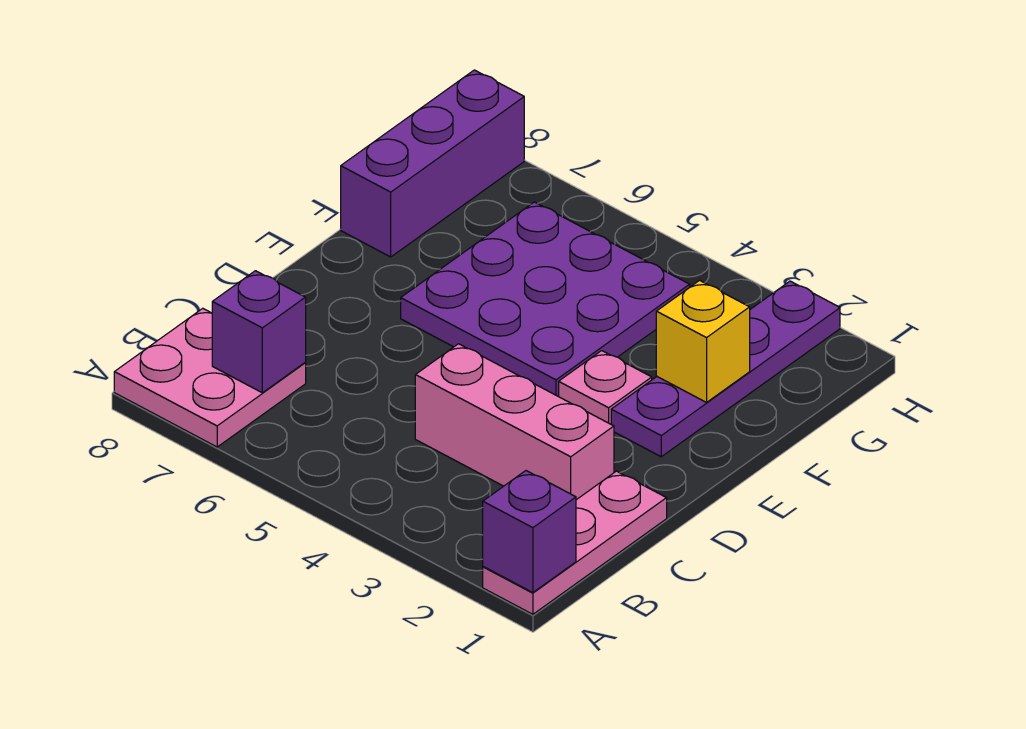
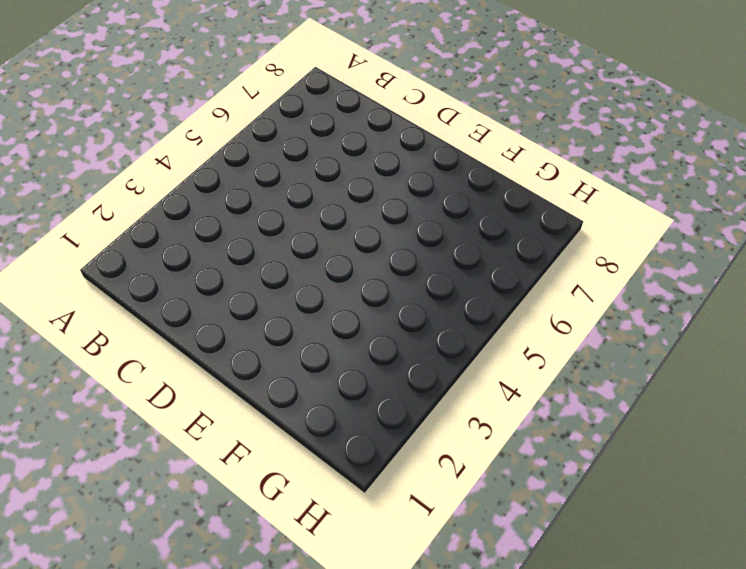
none -> pink plate A1:C1 level 1
none -> pink plate A7:B8 level 1

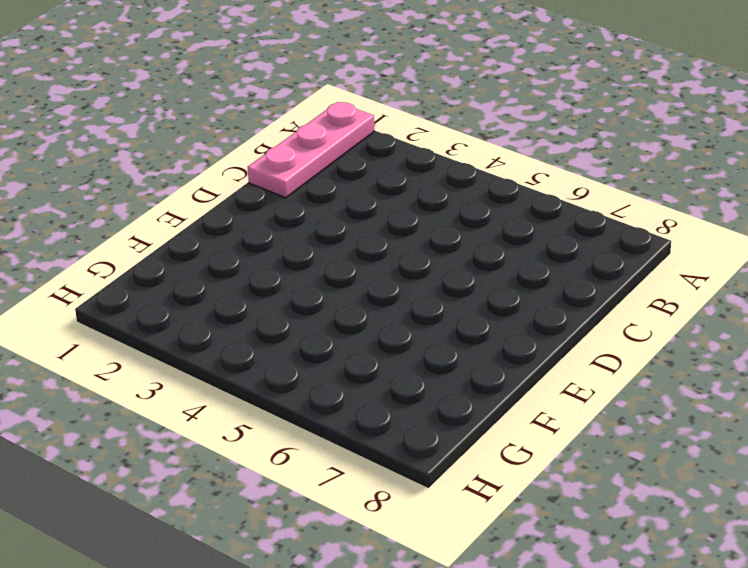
none -> pink plate A7:B8 level 1
none -> pink brick C2:C4 level 1

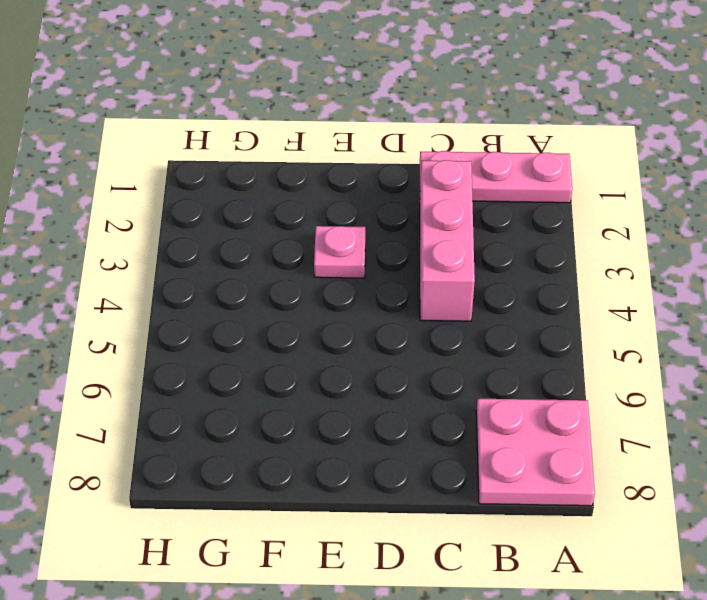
none -> purple plate E2:H2 level 1
none -> purple plate E4:G6 level 1

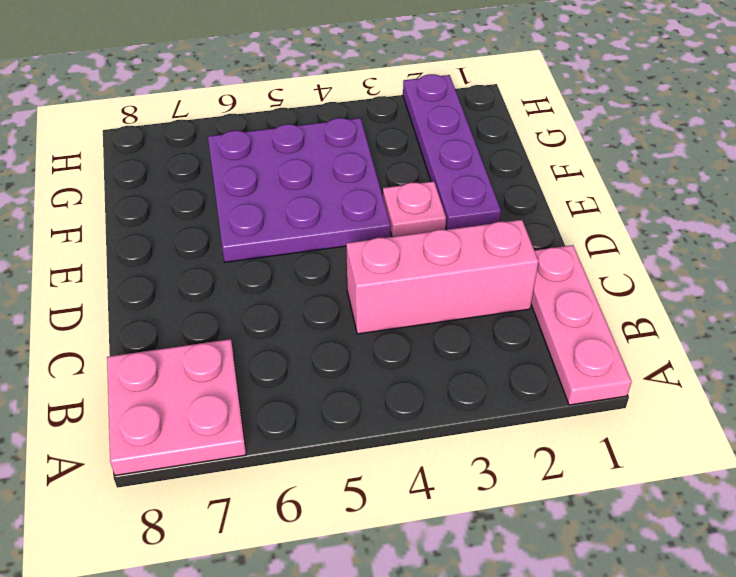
none -> purple brick F8:H8 level 1
none -> purple brick A1 level 2

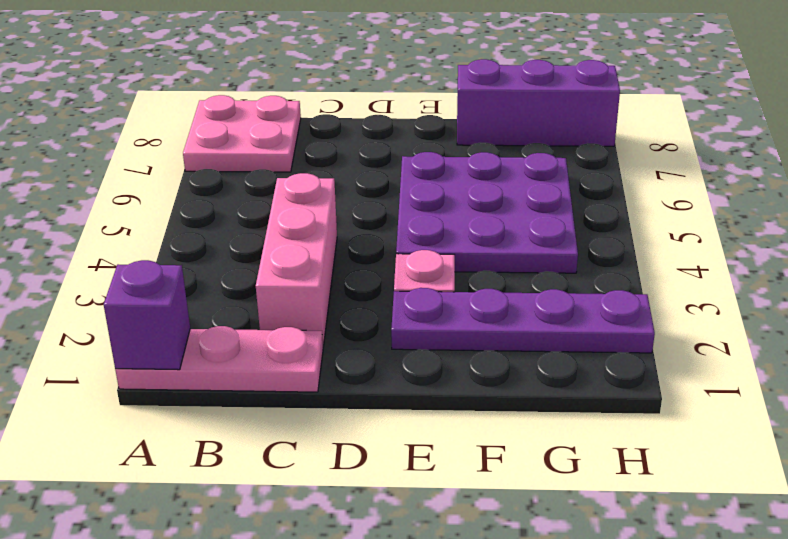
none -> purple brick B7 level 2
none -> yellow brick F2 level 2

